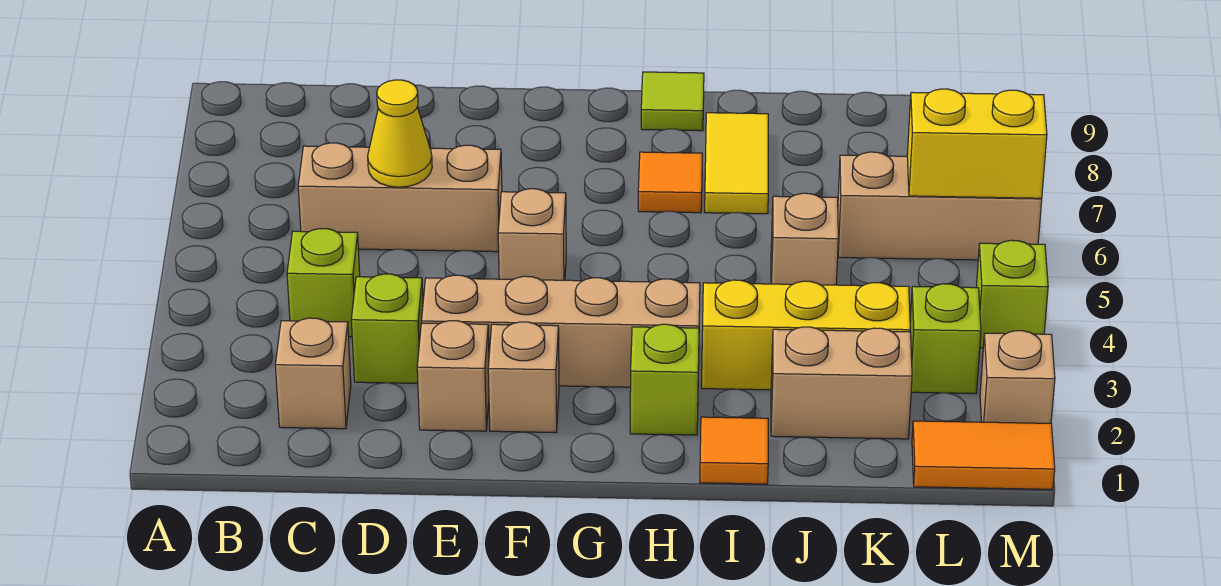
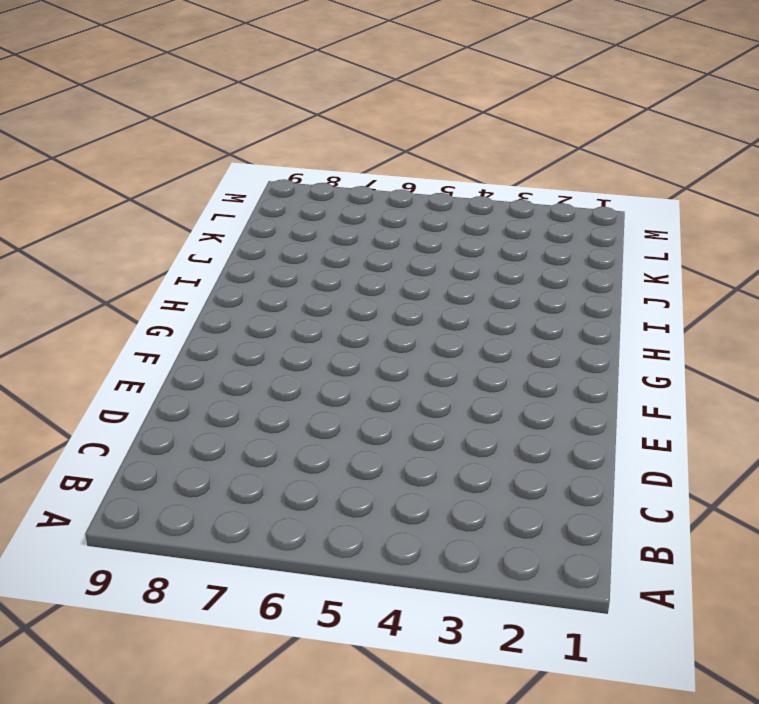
none -> tan brick C2 level 1
none -> lime brick C4 level 1
none -> tan brick C6:E6 level 1

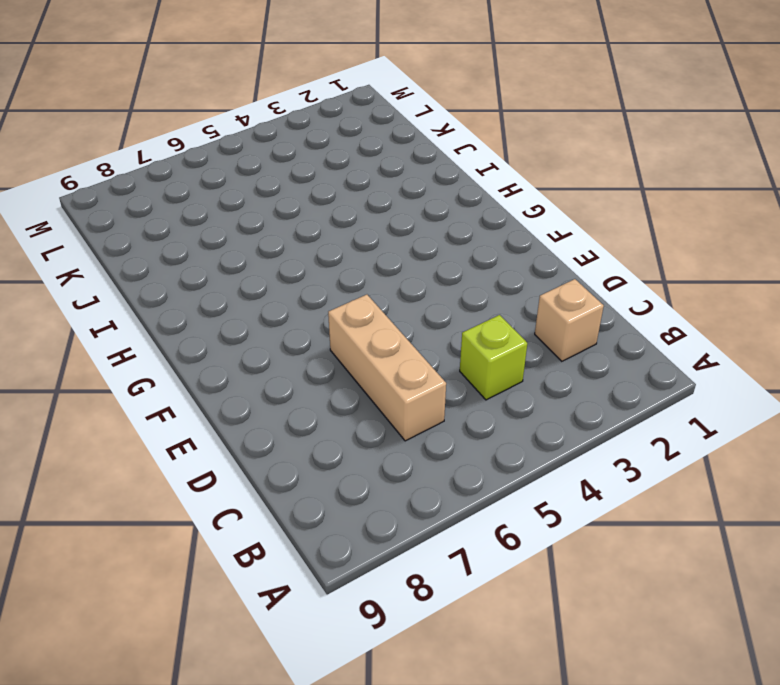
none -> lime brick D3 level 1
none -> tan brick E2 level 1
none -> tan brick E3:H3 level 1

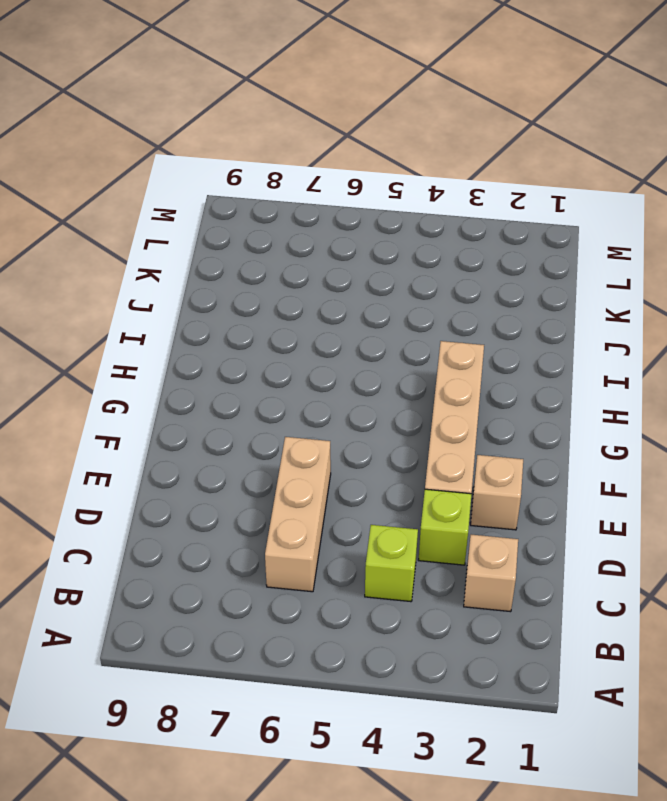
none -> tan brick F2 level 1
none -> tan brick F5 level 1
none -> lime brick H2 level 1

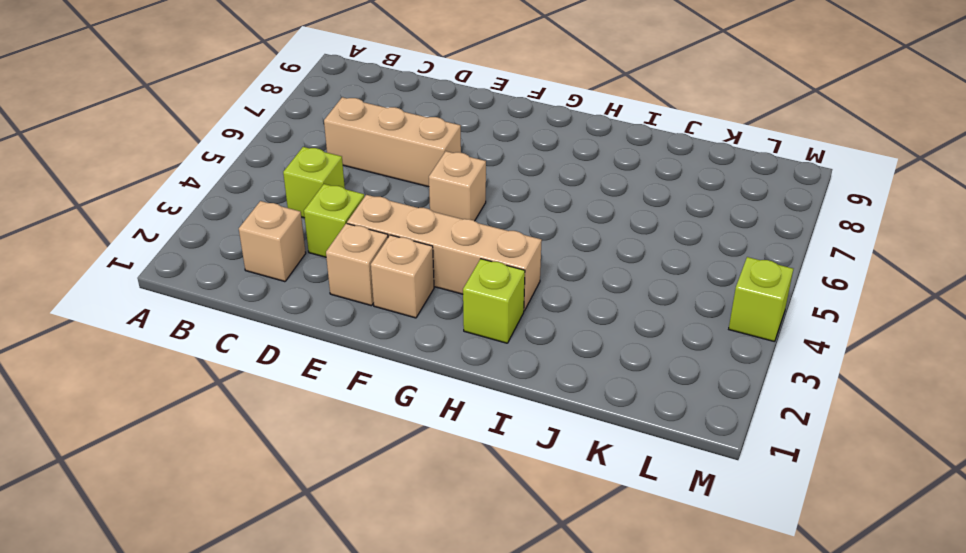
none -> orange tile H7 level 1
none -> lime tile H9 level 1
none -> orange tile I1 level 1

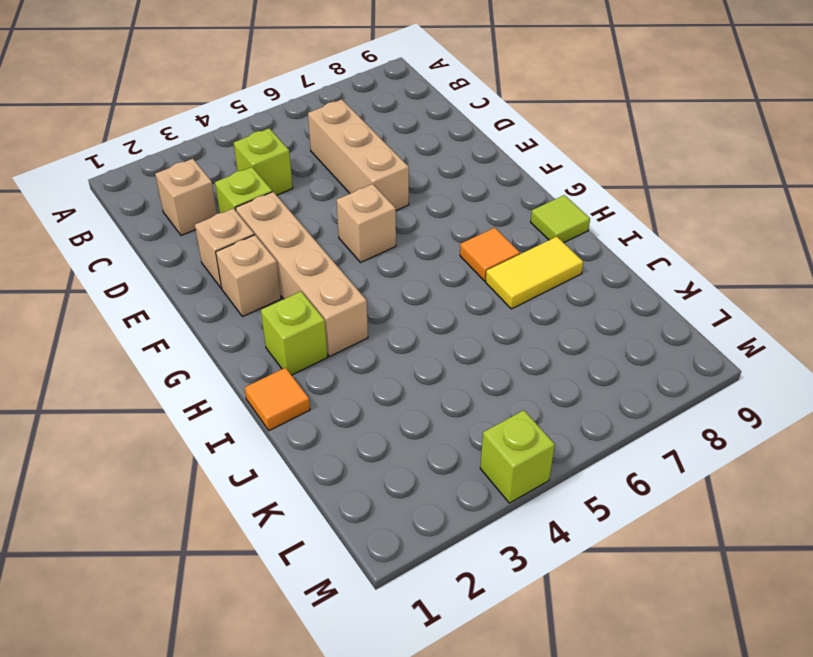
none -> yellow brick I3:K3 level 1
none -> tan brick J2:K2 level 1
none -> tan brick J5 level 1

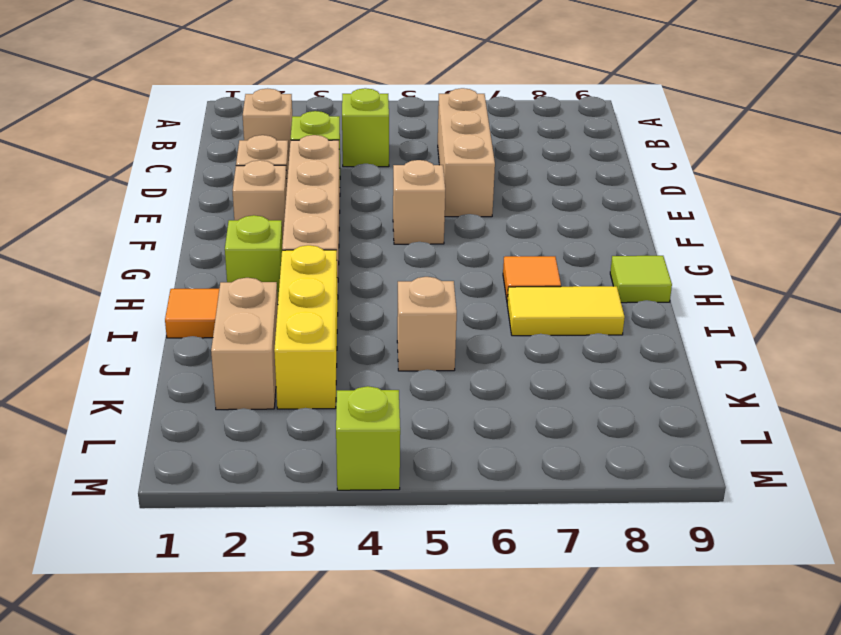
none -> tan brick K6:M6 level 1
none -> orange tile L1:M1 level 1
none -> lime brick L3 level 1

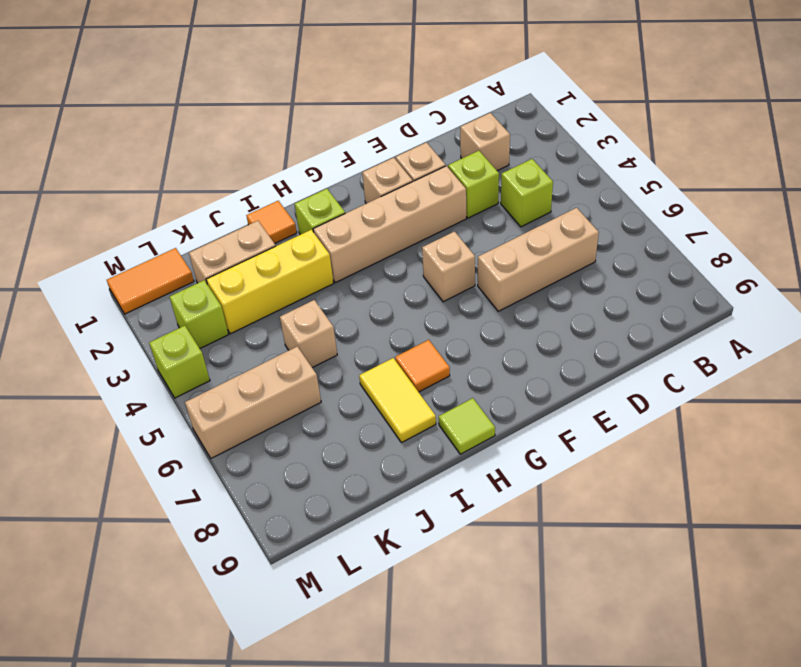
none -> tan brick M2 level 1
none -> yellow cone D6 level 2
none -> yellow brick L6:M6 level 2

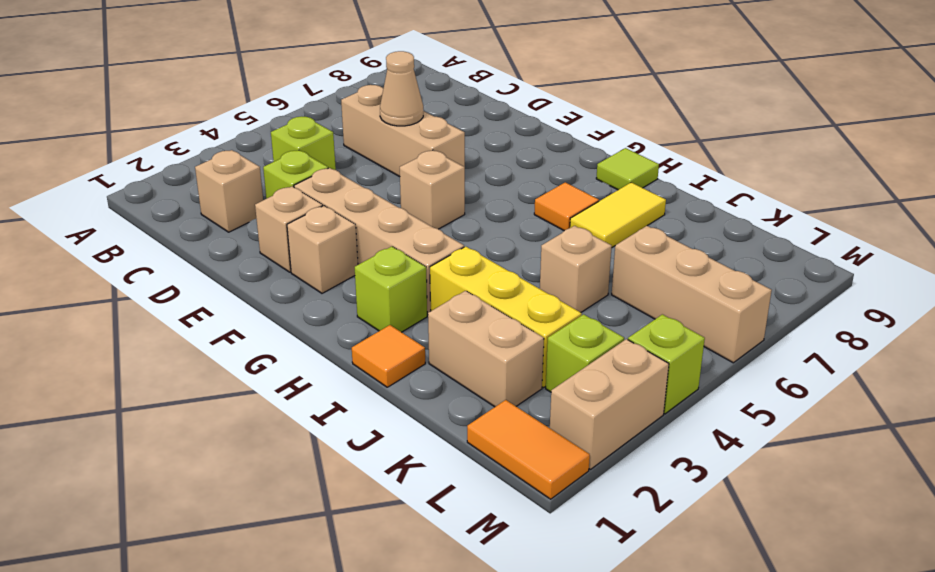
tan cone D6 level 2 -> yellow cone D6 level 2
tan brick M2:M3 level 1 -> tan brick M2 level 1
none -> yellow brick L6:M6 level 2

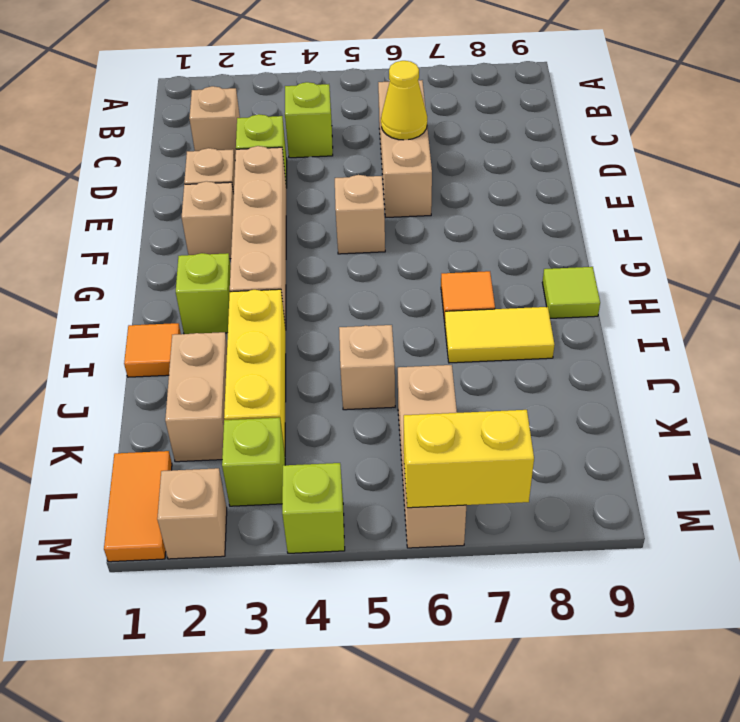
yellow brick M6:M7 level 2 -> yellow brick L6:M6 level 2

